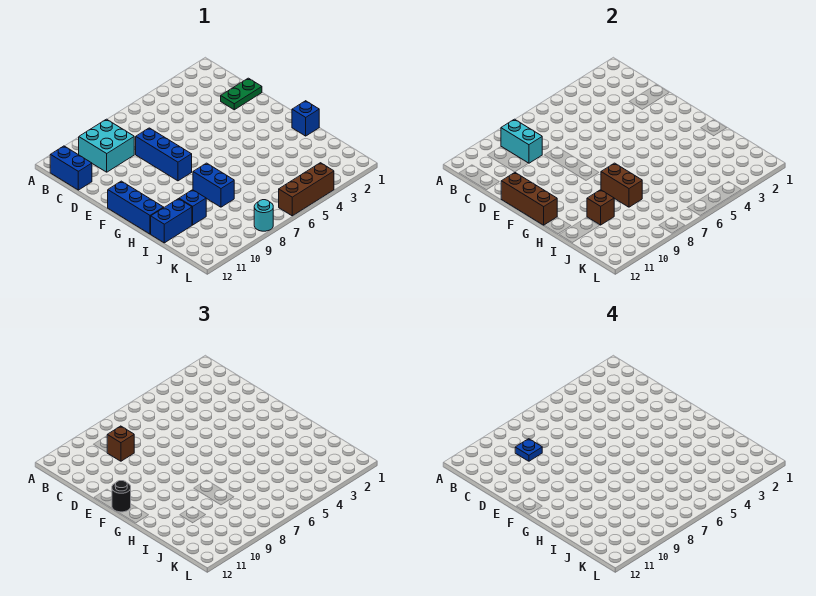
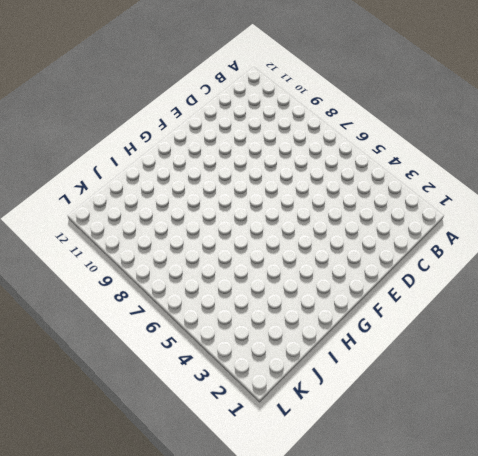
none -> cyan brick B9:C10 level 1
none -> blue brick B12:C12 level 1
none -> green plate D1:D2 level 1

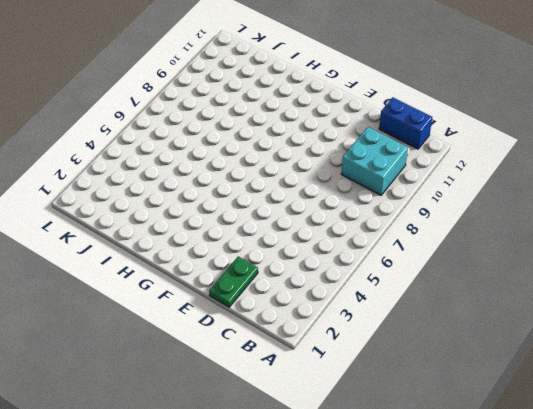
none -> blue brick D8:F8 level 1
none -> blue brick F12:H12 level 1
none -> blue brick H1 level 1

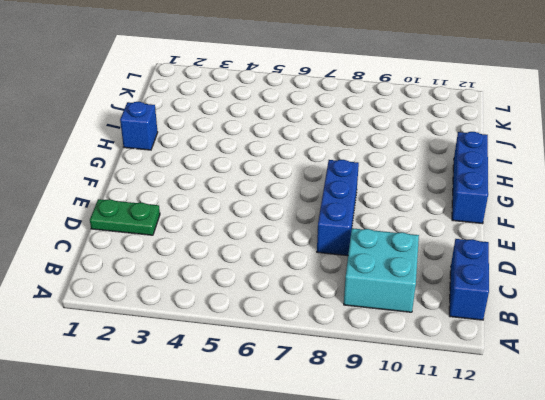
none -> blue brick H8:I8 level 1
none -> blue brick I10 level 1
none -> blue brick I11:I12 level 1

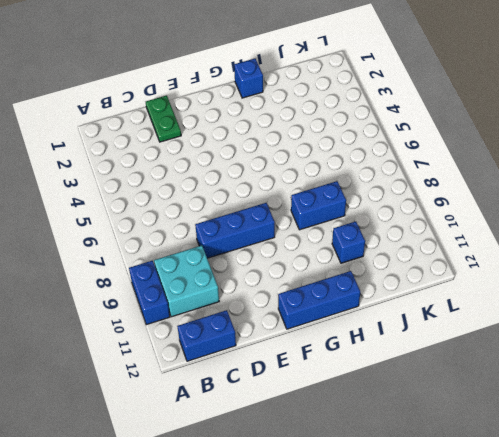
blue brick A9:A10 level 1 -> blue brick I11:I12 level 1
none -> brown brick L4:L6 level 1
none -> cyan round brick L8 level 1
none -> cyan brick B9:C9 level 2

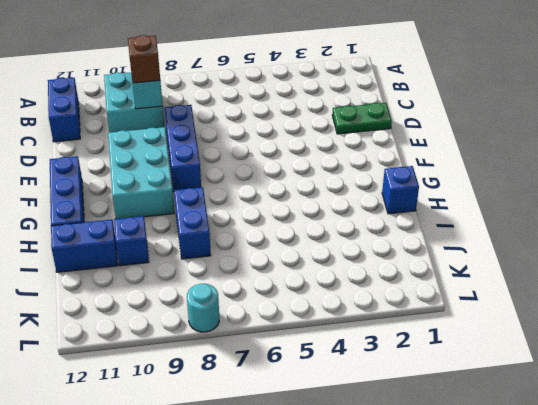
cyan brick E9:G10 level 1 -> none
none -> brown brick L4:L6 level 1
none -> brown brick E12:G12 level 2
none -> brown brick H8:I8 level 2

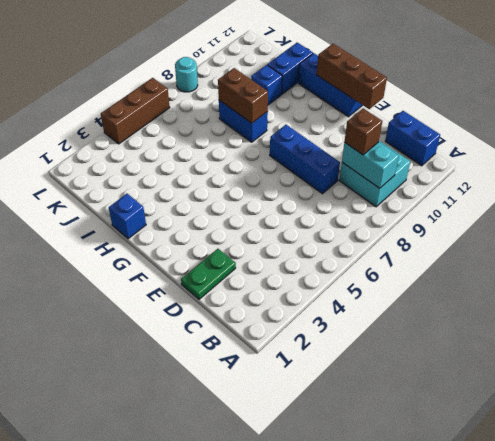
none -> brown brick I10 level 2
none -> black round brick F12 level 3
none -> blue plate C9 level 4

